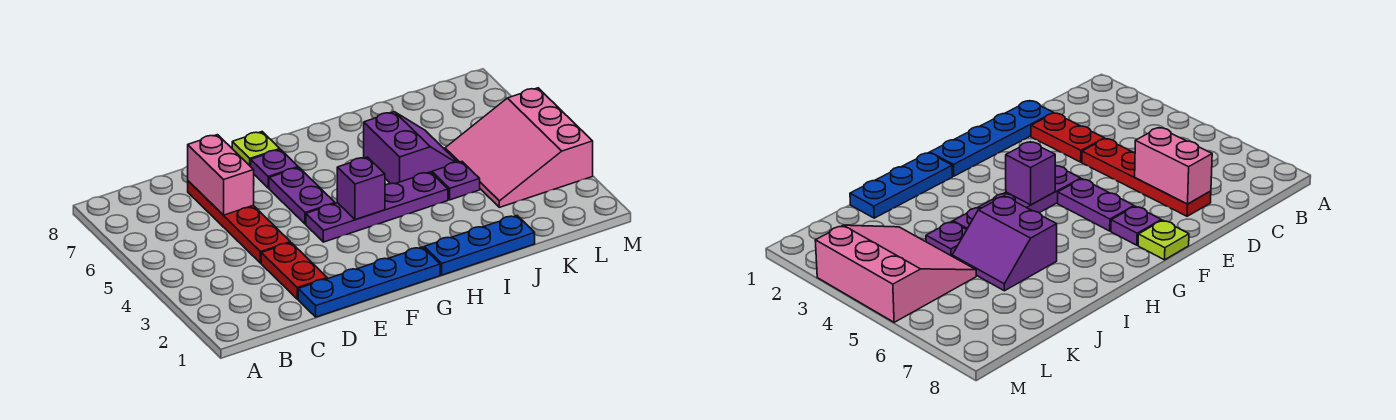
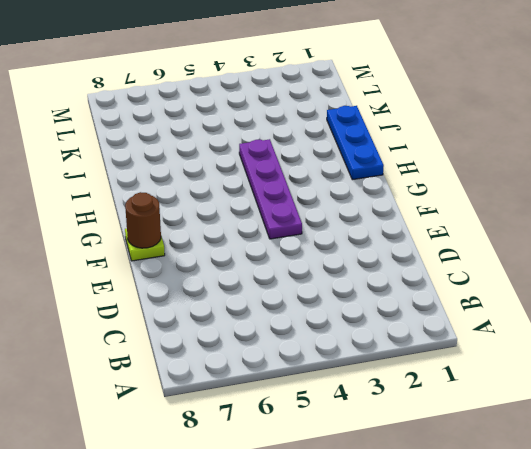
brown round brick F8 level 2 -> none
none -> blue plate D1:G1 level 1
none -> red plate D2:D3 level 1
none -> red plate D4:D7 level 1

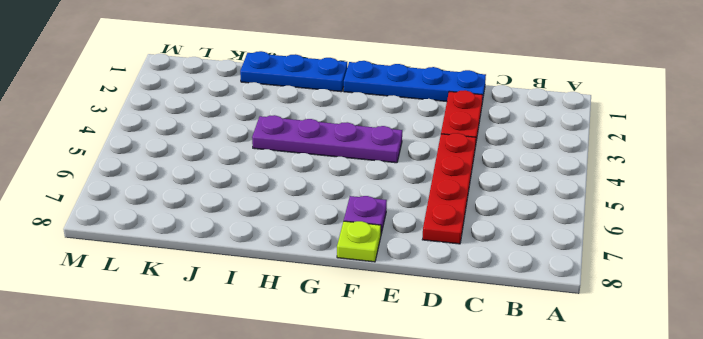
none -> purple plate F5:F6 level 1
none -> purple slope I5:J6 level 1 top I
none -> purple plate J4 level 1

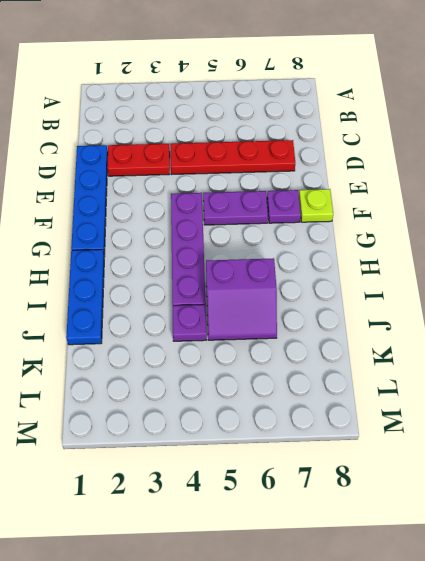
none -> pink slope K3:M5 level 1 top M
none -> pink brick D6:D7 level 2
none -> purple brick G4 level 2

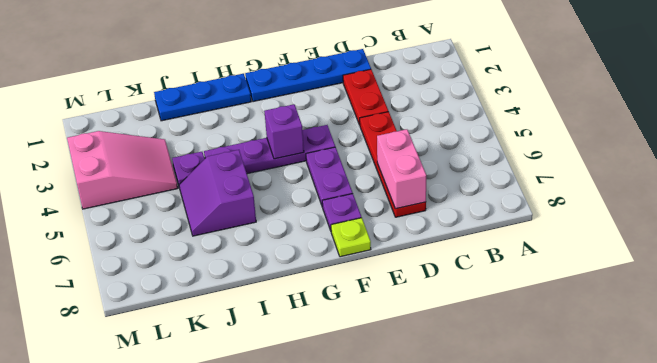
pink slope K3:M4 level 1 top M -> pink slope K3:M5 level 1 top M

